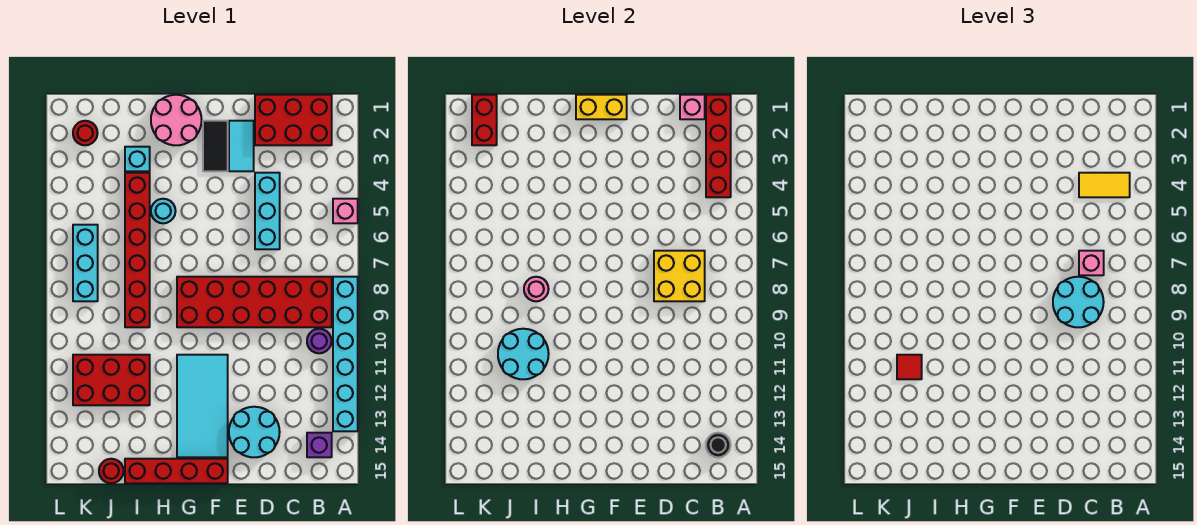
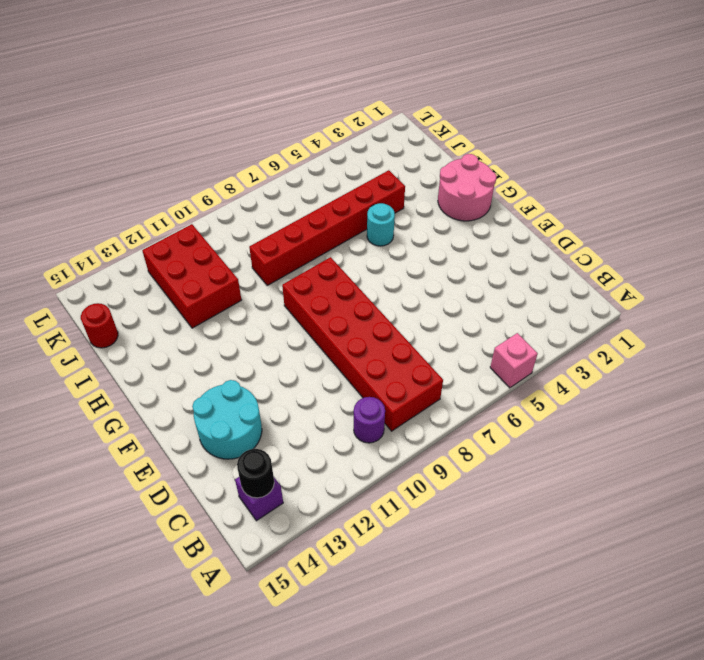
none -> cyan brick A8:A13 level 1
none -> red brick B1:D2 level 1
none -> cyan brick D4:D6 level 1
none -> cyan tile E2:E3 level 1

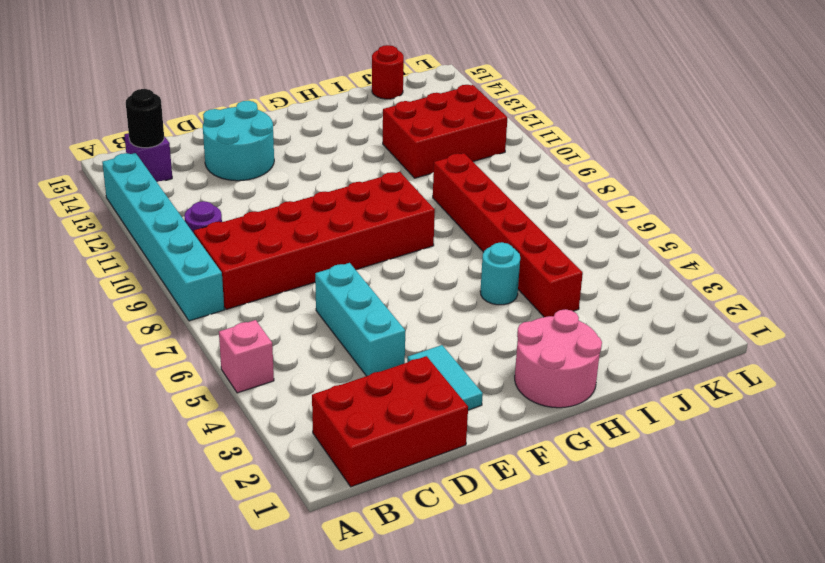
none -> black tile F2:F3 level 1
none -> cyan tile F11:G14 level 1
none -> red brick F15:I15 level 1
none -> cyan brick I3 level 1

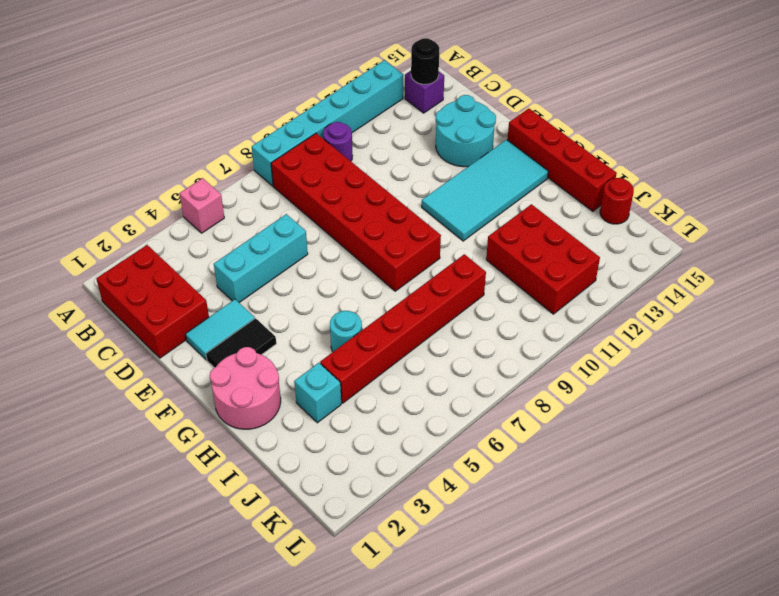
none -> red round brick K2 level 1
none -> cyan brick K6:K8 level 1
none -> red brick B1:B4 level 2
none -> pink brick C1 level 2

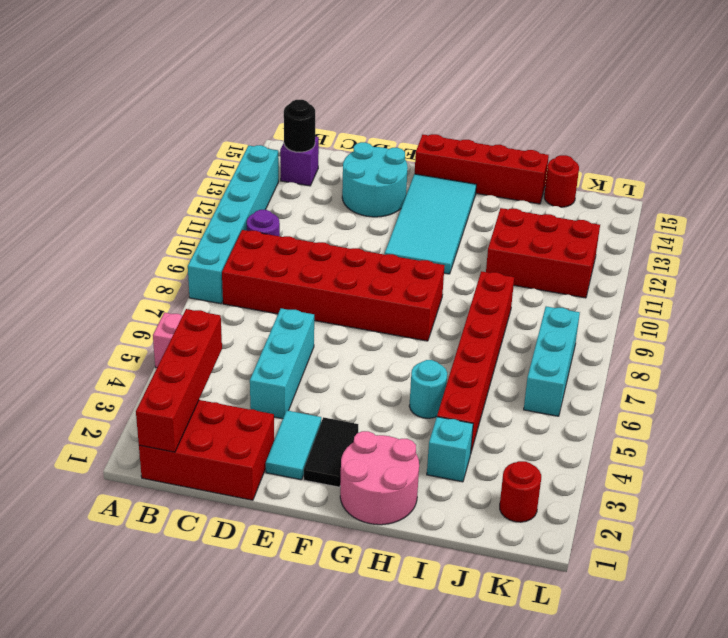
none -> pink brick C1 level 2
none -> yellow brick C7:D8 level 2
none -> yellow brick F1:G1 level 2
none -> pink round brick I8 level 2

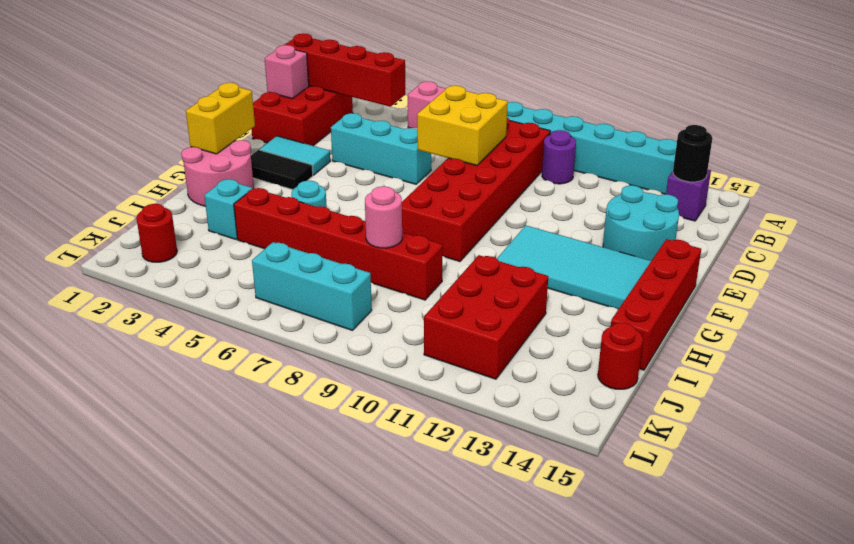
none -> cyan round brick I10:J11 level 2
none -> red brick K1:K2 level 2
none -> yellow tile B4:C4 level 3
none -> pink brick C7 level 3

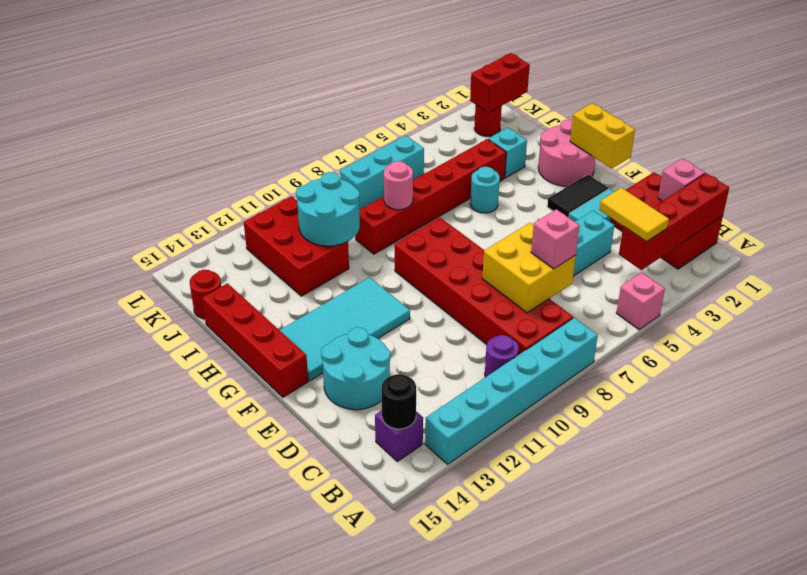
none -> cyan round brick C8:D9 level 3
none -> red tile J11 level 3

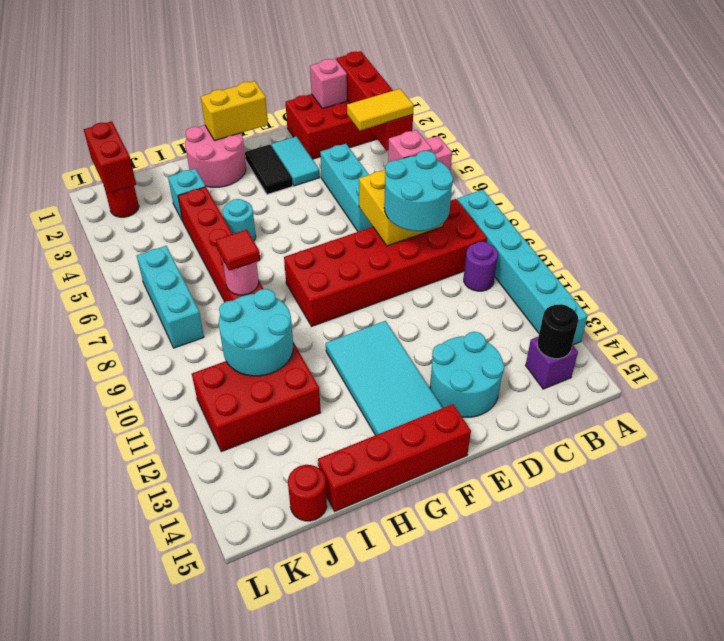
red tile I8 level 3 -> red tile J11 level 3

